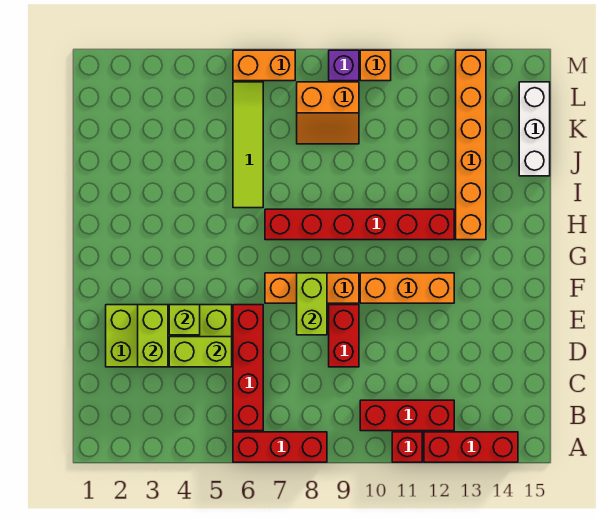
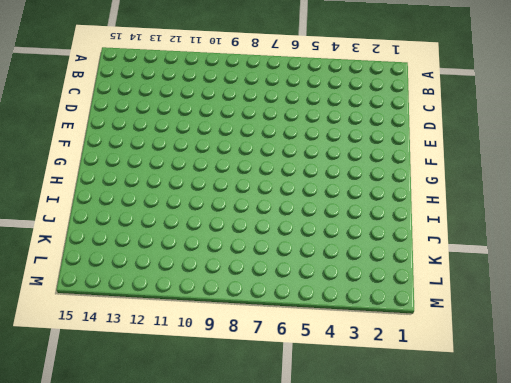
none -> red brick A6:A8 level 1
none -> red brick A11 level 1
none -> red brick A12:A14 level 1

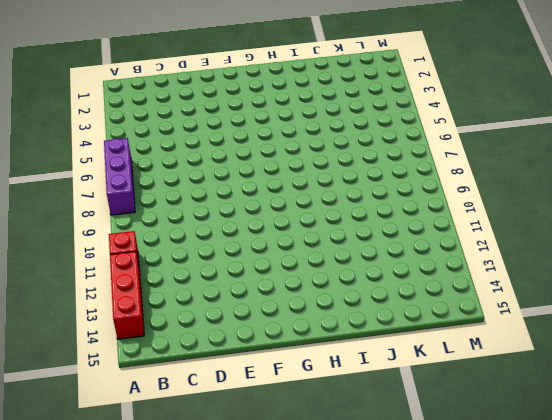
purple brick A6:A8 level 1 -> red brick A6:A8 level 1
none -> red brick B6:E6 level 1
none -> red brick B10:B12 level 1
none -> lime brick D2:E5 level 1

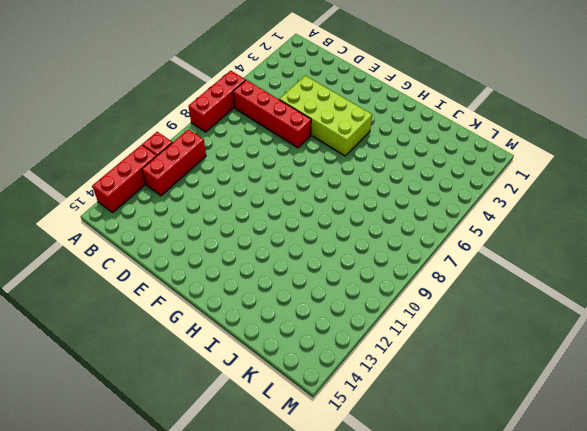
lime brick D4:G5 level 1 -> lime brick D2:E5 level 1
none -> red brick D9:E9 level 1
none -> orange brick F7:F9 level 1
none -> orange brick F10:F12 level 1

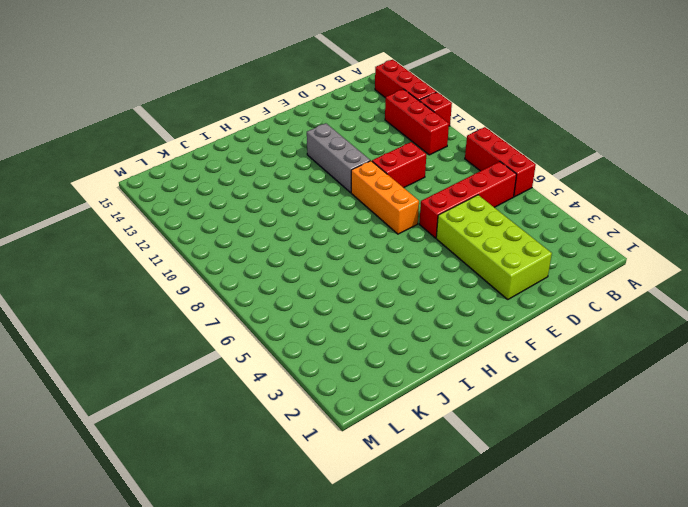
grey brick F10:F12 level 1 -> orange brick F10:F12 level 1
none -> red brick H7:H12 level 1
none -> orange brick H13:M13 level 1
none -> lime tile I6:L6 level 1

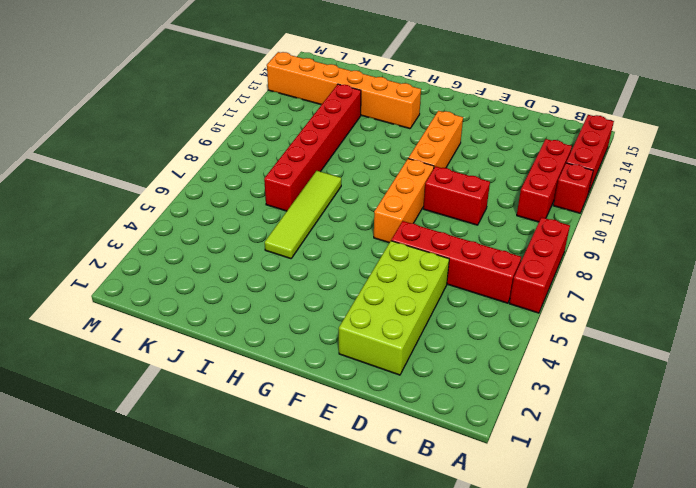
lime tile I5:I8 level 1 -> lime tile I6:L6 level 1
red brick J7:J12 level 1 -> red brick H7:H12 level 1
none -> white brick J15:L15 level 1
none -> orange slope K8:L9 level 1 top L
none -> orange brick M6:M7 level 1

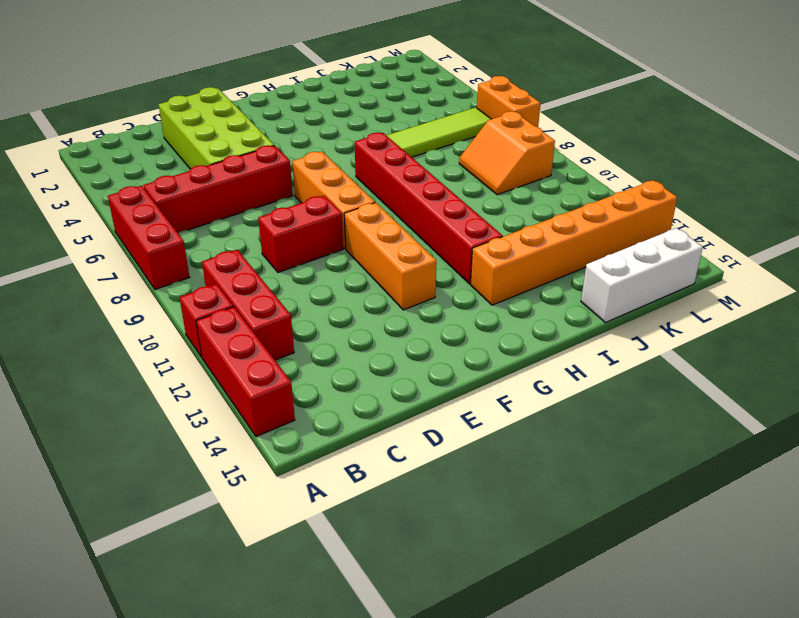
none -> purple brick M9 level 1
none -> orange brick M10 level 1
none -> lime brick D3:E3 level 2

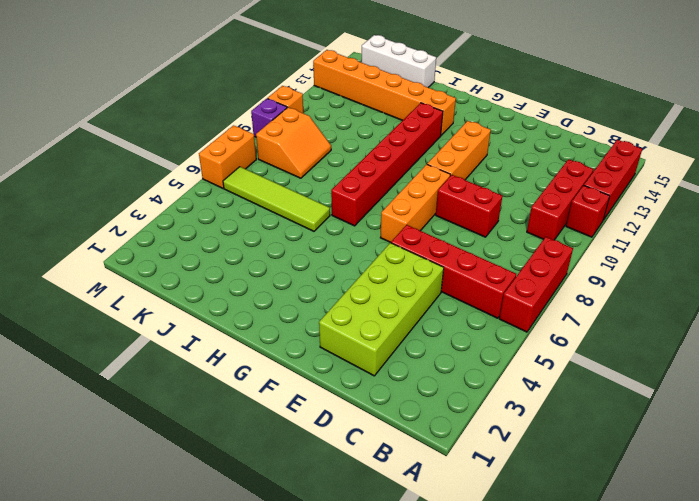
none -> lime brick D3:E3 level 2
none -> lime brick D4:D5 level 2
none -> lime brick E4 level 2

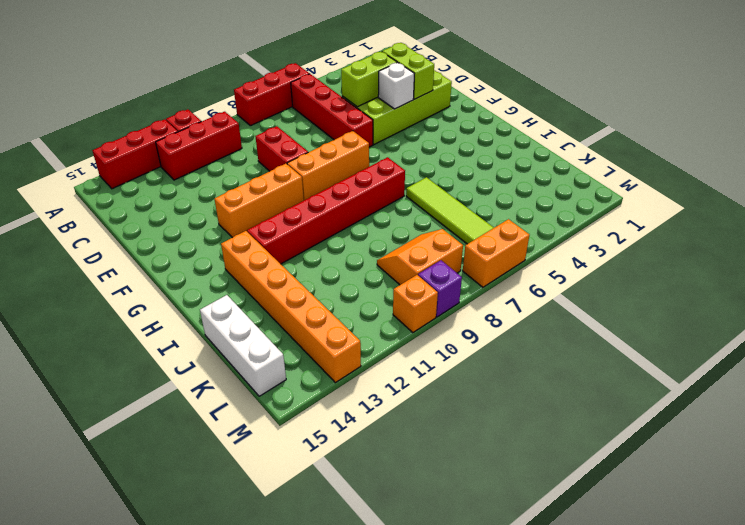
white brick E4 level 2 -> lime brick E4 level 2
none -> lime brick E8:F8 level 2

